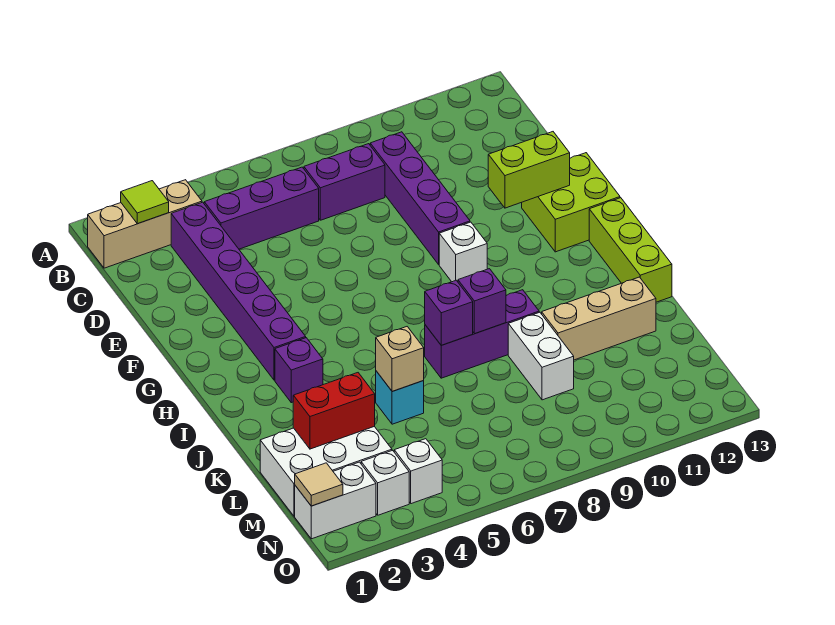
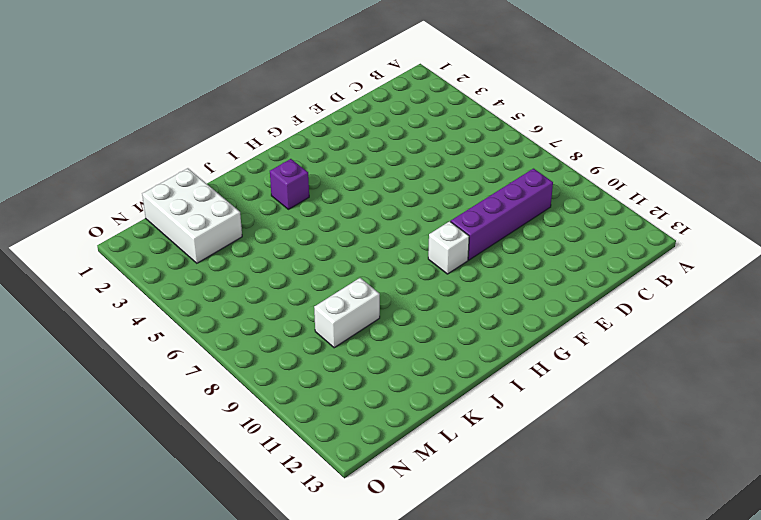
none -> tan brick B1:B3 level 1
none -> purple brick C3:H3 level 1
none -> purple brick C4:C6 level 1

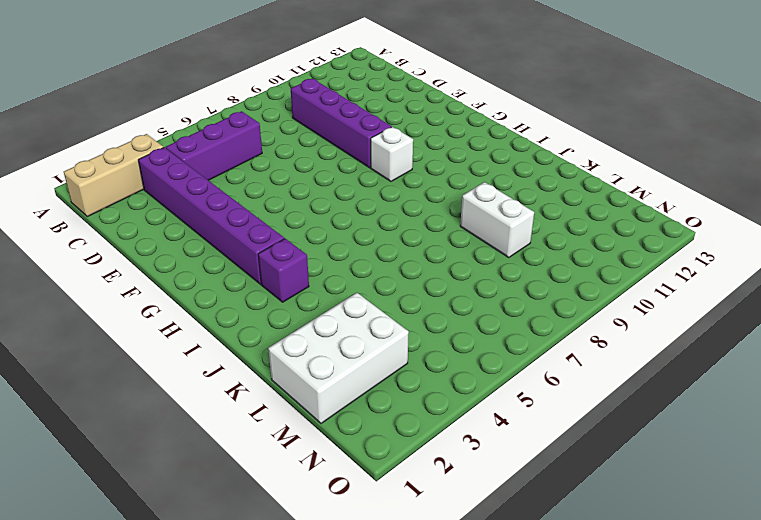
none -> purple brick C7:C8 level 1
none -> lime brick F12:G13 level 1
none -> lime brick H13:J13 level 1

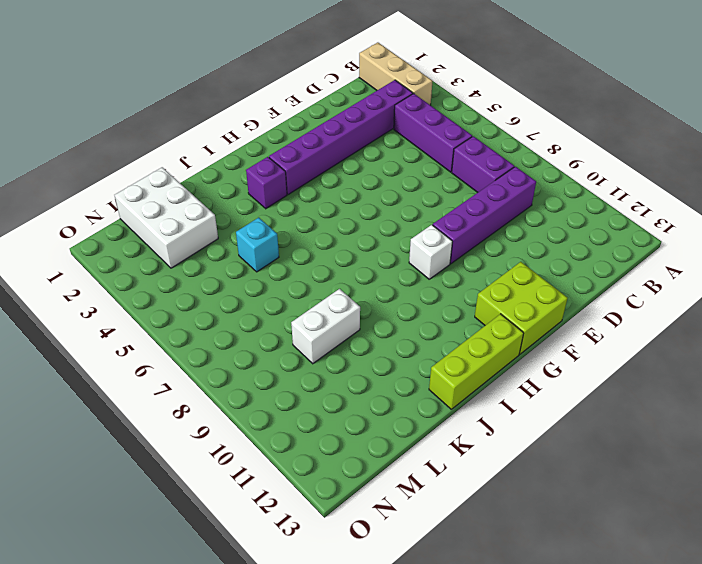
none -> purple brick J7:J9 level 1
none -> tan brick K10:K12 level 1
none -> white brick N1:N2 level 1

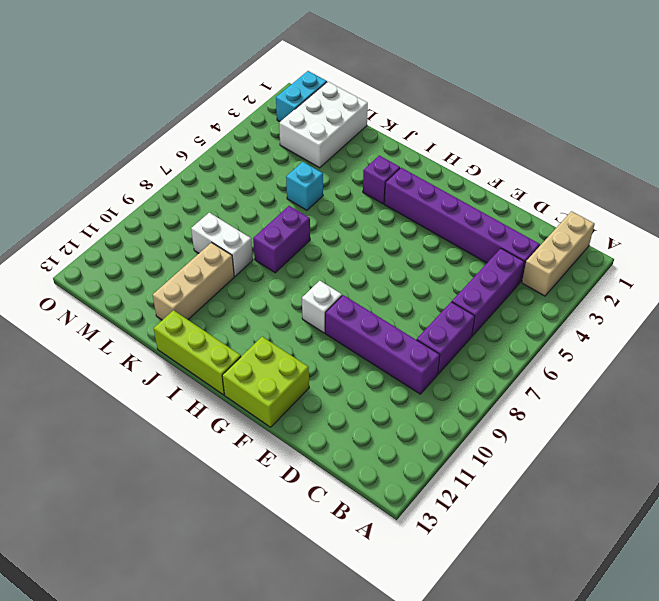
purple brick J7:J8 level 1 -> purple brick J7:J9 level 1
cyan brick N1:N2 level 1 -> white brick N1:N2 level 1
none -> white brick N3 level 1
none -> white brick N4 level 1
none -> lime tile B2 level 2

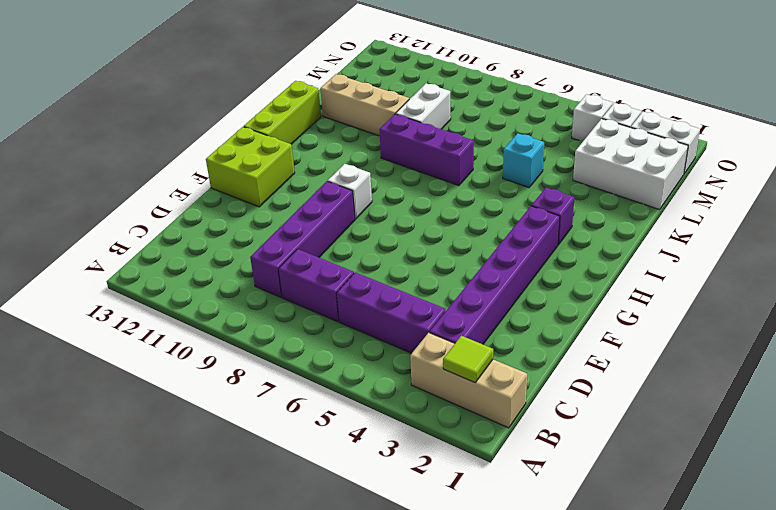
none -> lime brick F11:F12 level 2
none -> purple brick J7 level 2
none -> purple brick J8 level 2

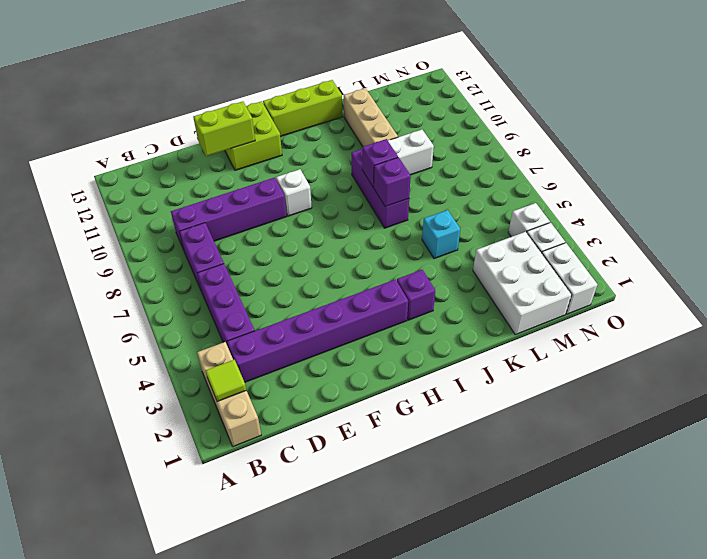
lime brick E12:F12 level 2 -> lime brick F11:F12 level 2
none -> tan brick K5 level 2
none -> red brick L2:L3 level 2
none -> tan tile N1 level 2

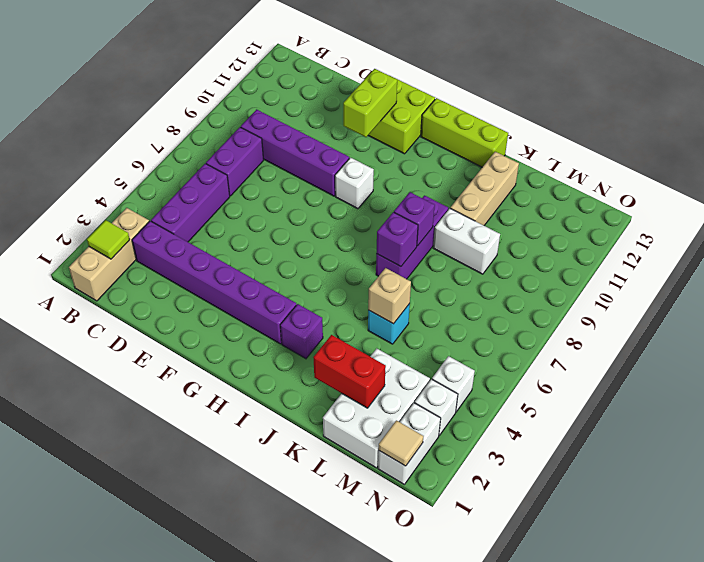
red brick K2:L2 level 2 -> red brick L2:L3 level 2

